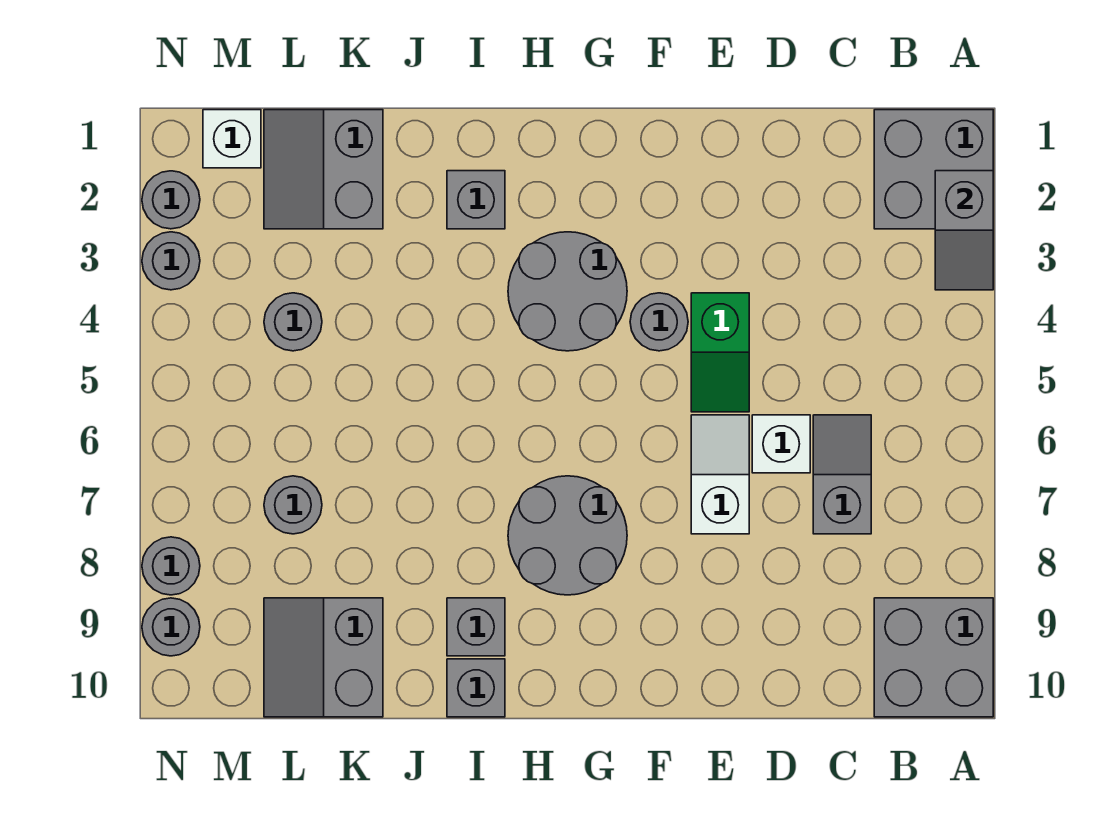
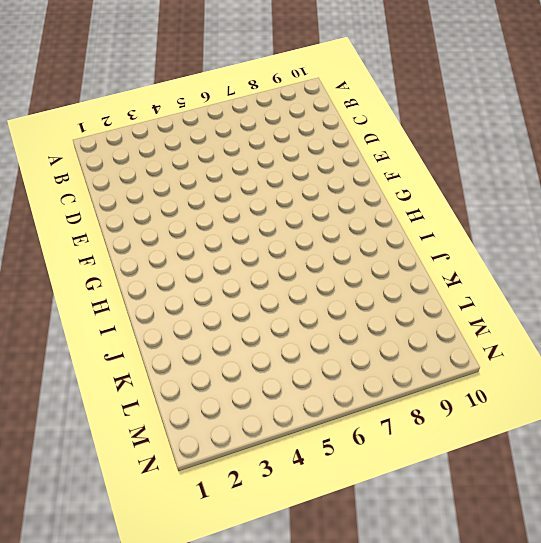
none -> grey brick A1:B2 level 1
none -> grey brick A9:B10 level 1
none -> grey slope C6:C7 level 1 top 7

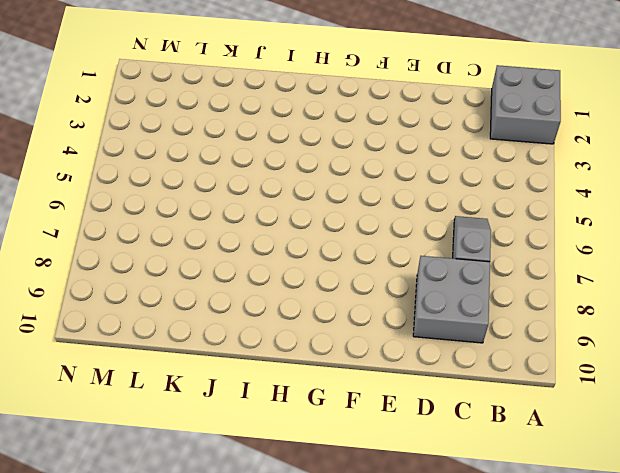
grey brick C8:D9 level 1 -> grey brick A9:B10 level 1
none -> white brick D6 level 1
none -> green slope E4:E5 level 1 top 4
none -> white slope E6:E7 level 1 top 7

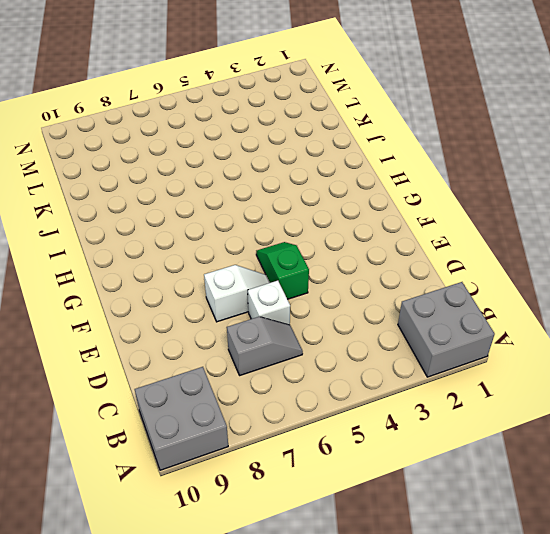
green slope E5:F5 level 1 top E -> green slope E4:E5 level 1 top 4
none -> grey round brick F4 level 1
none -> grey round brick G3:H4 level 1
none -> grey round brick G7:H8 level 1

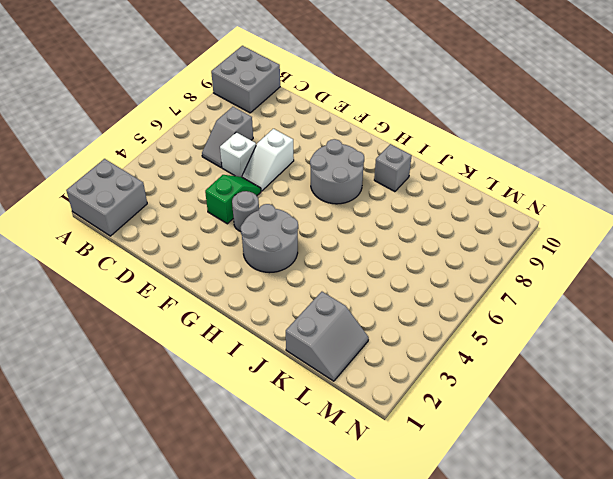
none -> grey brick I2 level 1
none -> grey brick I10 level 1
none -> grey slope K9:L10 level 1 top K

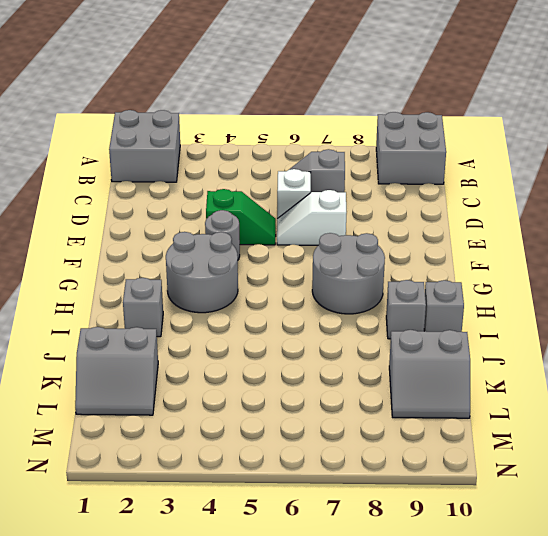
none -> grey round brick L4 level 1
none -> grey round brick L7 level 1
none -> white brick M1 level 1

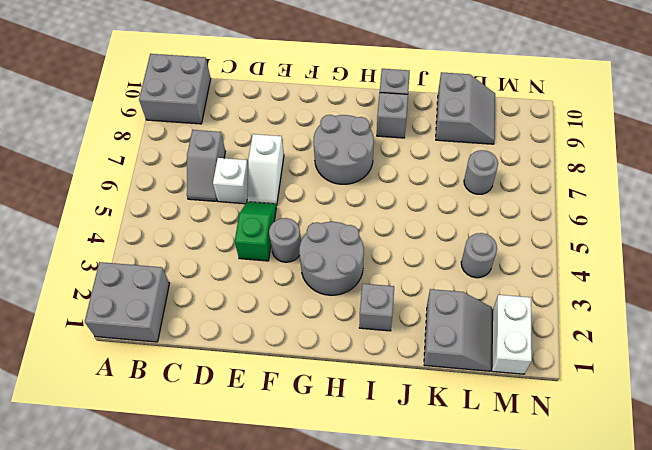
white brick M1:M2 level 1 -> white brick M1 level 1
none -> grey round brick N2 level 1
none -> grey round brick N3 level 1
none -> grey round brick N8 level 1

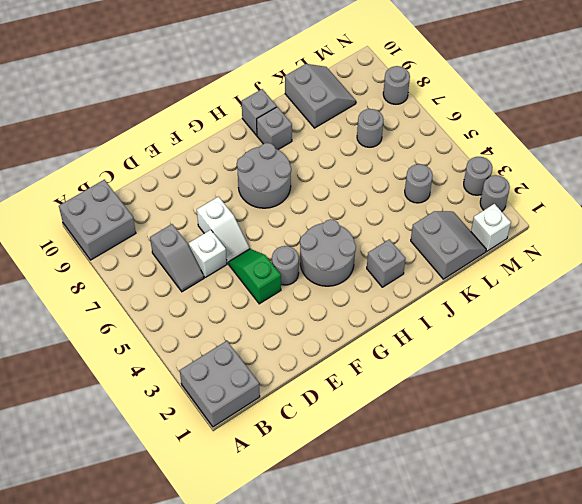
none -> grey round brick N9 level 1
none -> grey slope A2:A3 level 2 top 2

